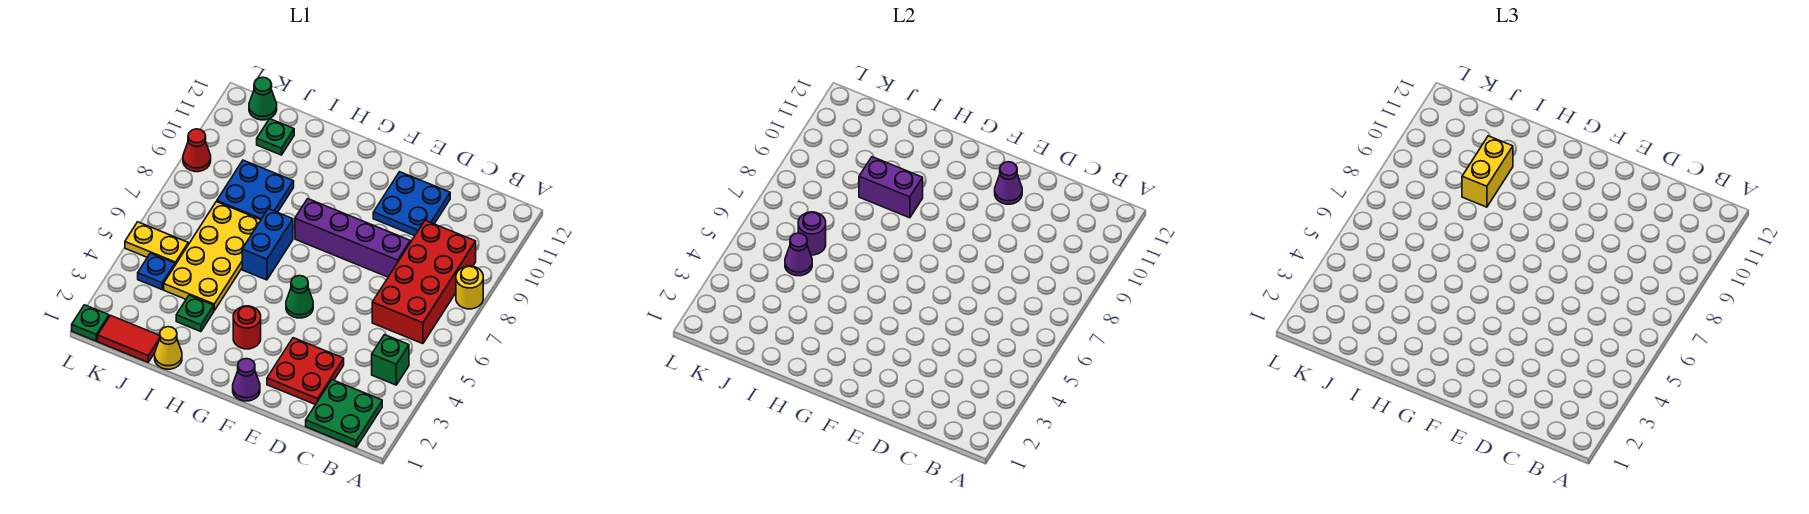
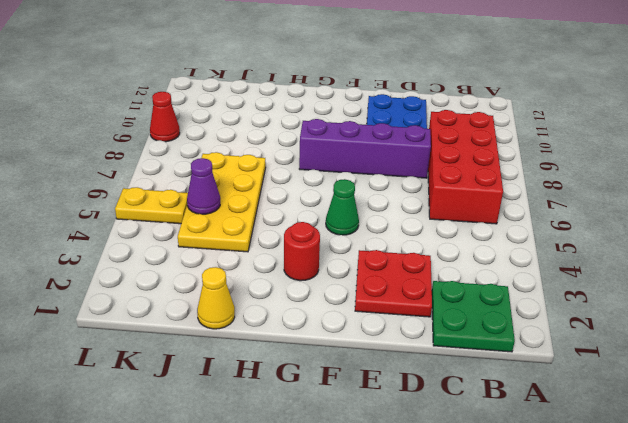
none -> yellow round brick A8 level 1
none -> green brick B4 level 1
none -> purple cone F1 level 1

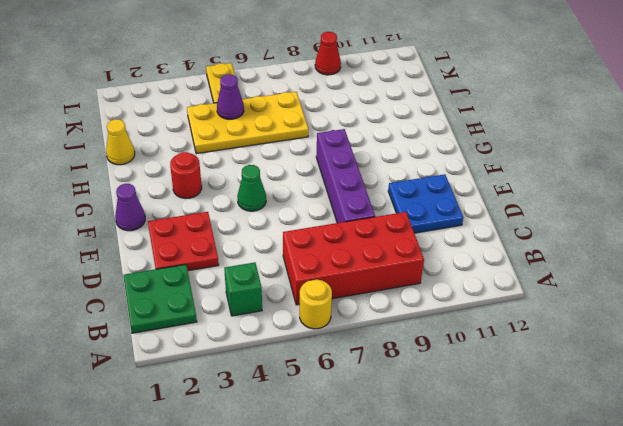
yellow round brick A6 level 1 -> yellow round brick A8 level 1
none -> blue brick H6:H7 level 1
none -> green plate I3 level 1
none -> blue plate I8:J9 level 1

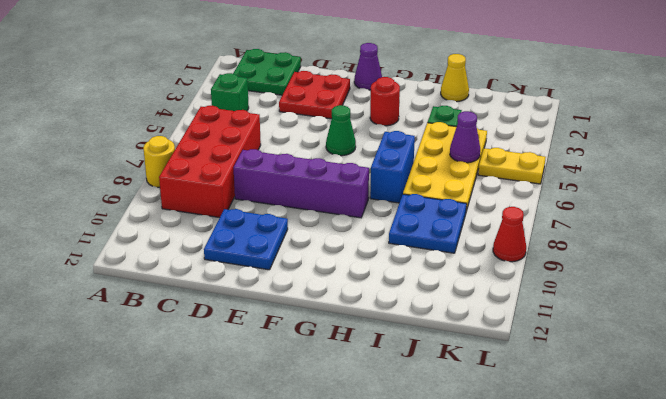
none -> red tile J1:K1 level 1
none -> green plate J11 level 1
none -> blue plate K4 level 1

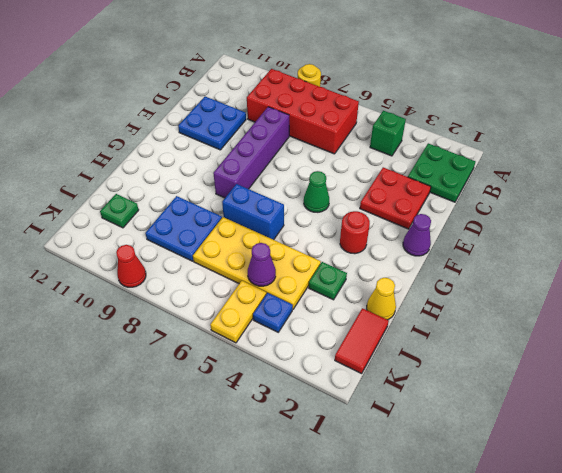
none -> green cone K12 level 1
none -> green plate L1 level 1
none -> purple cone E11 level 2

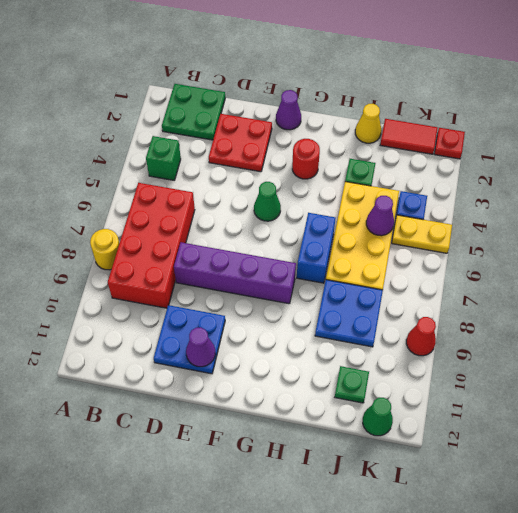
red plate L1 level 1 -> green plate L1 level 1
none -> purple brick H9:I9 level 2
none -> purple round brick J6 level 2
none -> yellow brick I9:I10 level 3

